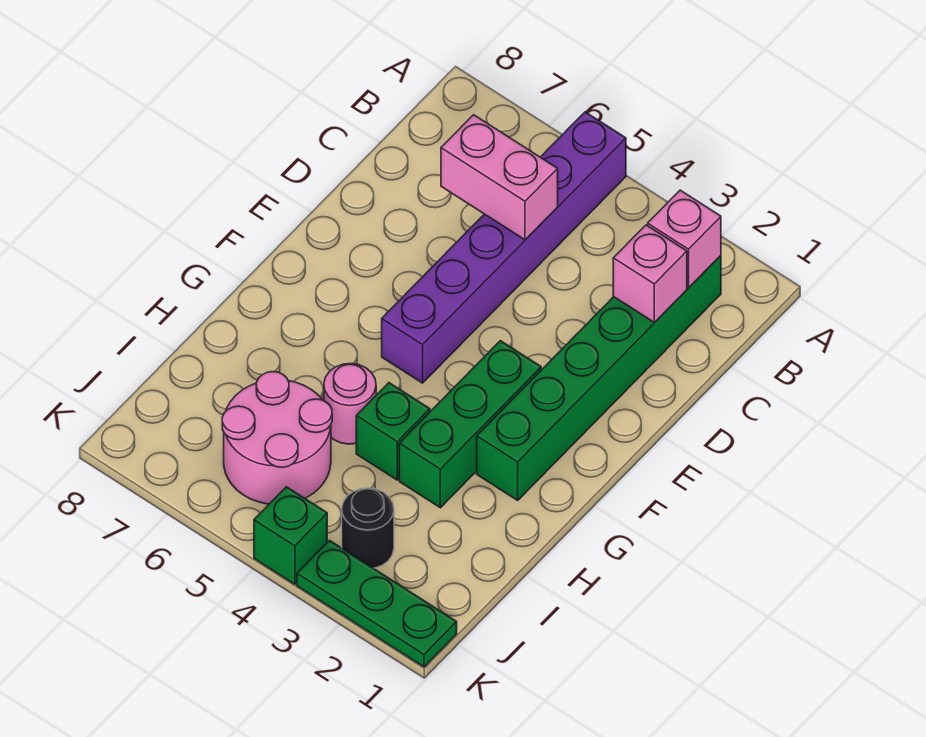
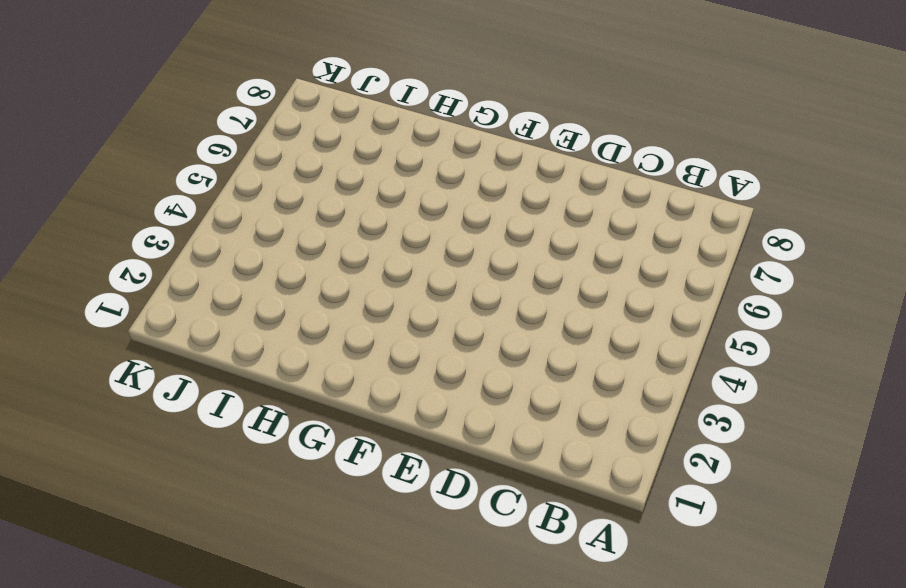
none -> purple brick A5:F5 level 1
none -> green brick B2:G2 level 1
none -> green brick F3:H3 level 1

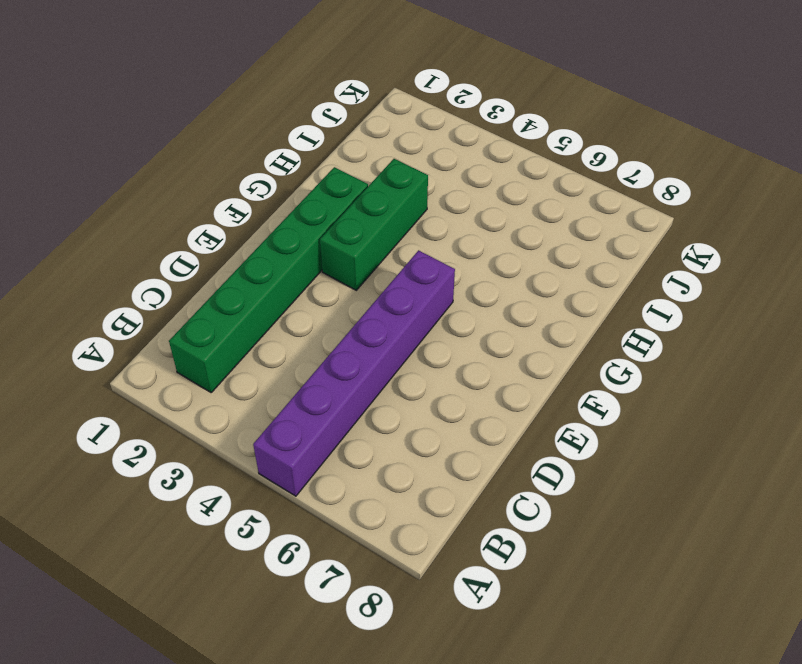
none -> green brick H4 level 1
none -> pink round brick H5 level 1
none -> pink round brick I5:J6 level 1

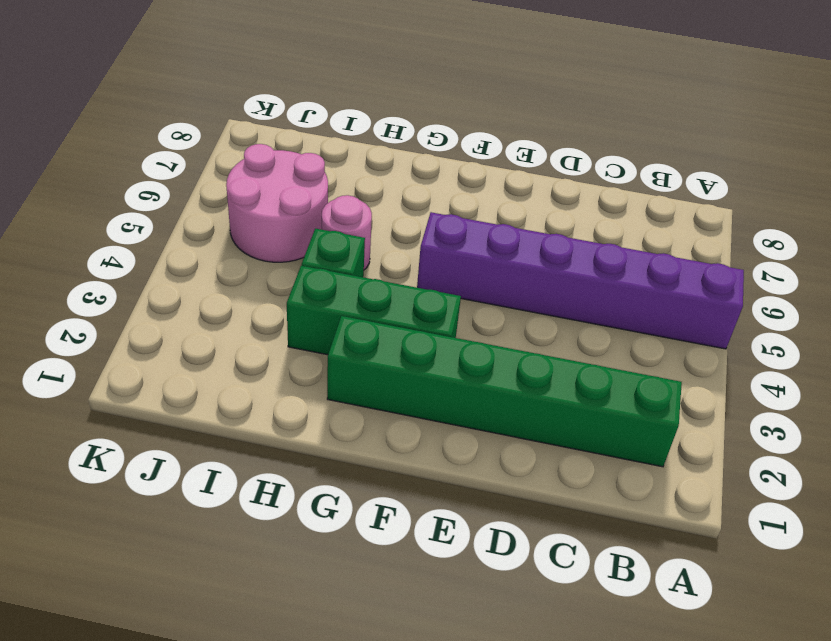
none -> black round brick J3 level 1
none -> green plate K1:K3 level 1
none -> green brick K4 level 1

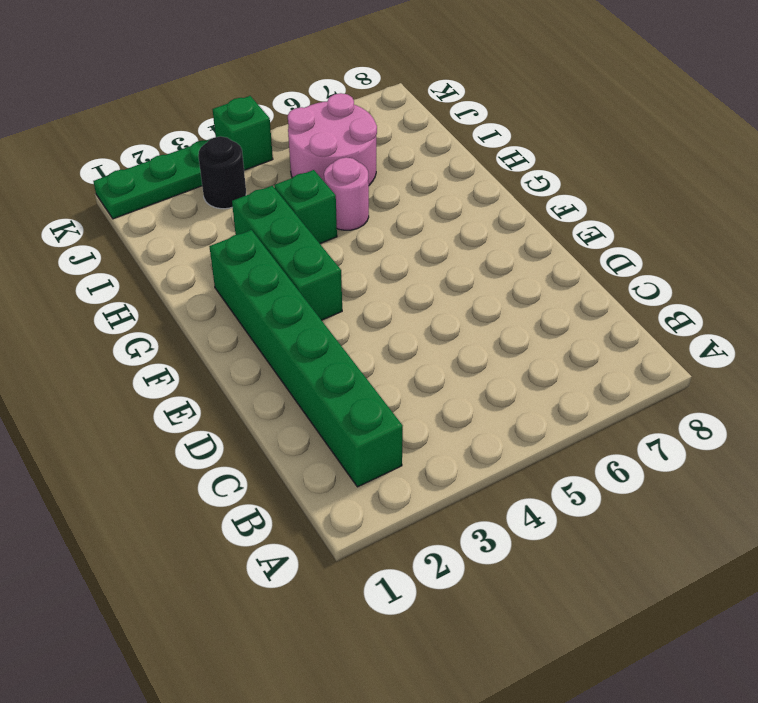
none -> purple brick A5:F5 level 1
none -> pink brick B2 level 2
none -> pink brick C2 level 2

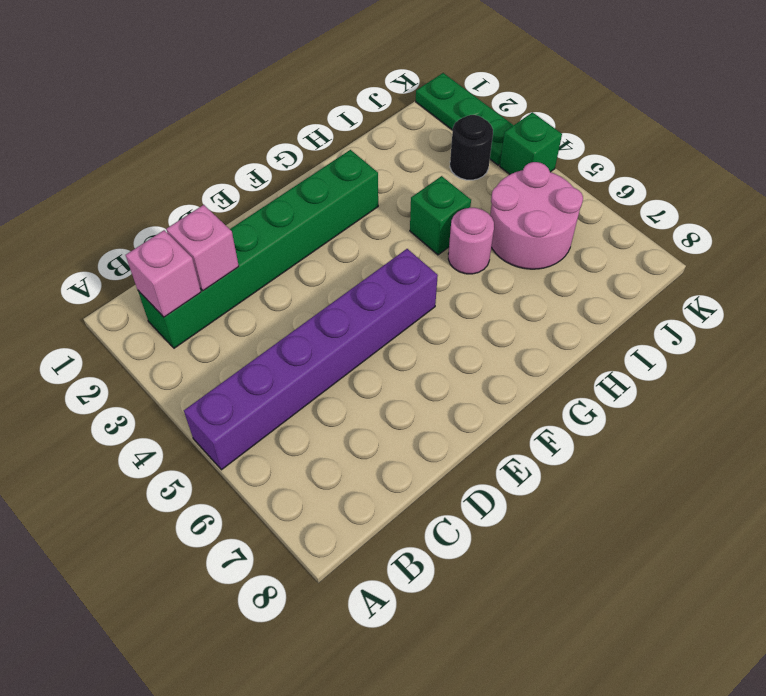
none -> green brick F3:H3 level 1
none -> pink brick C5:C6 level 2

